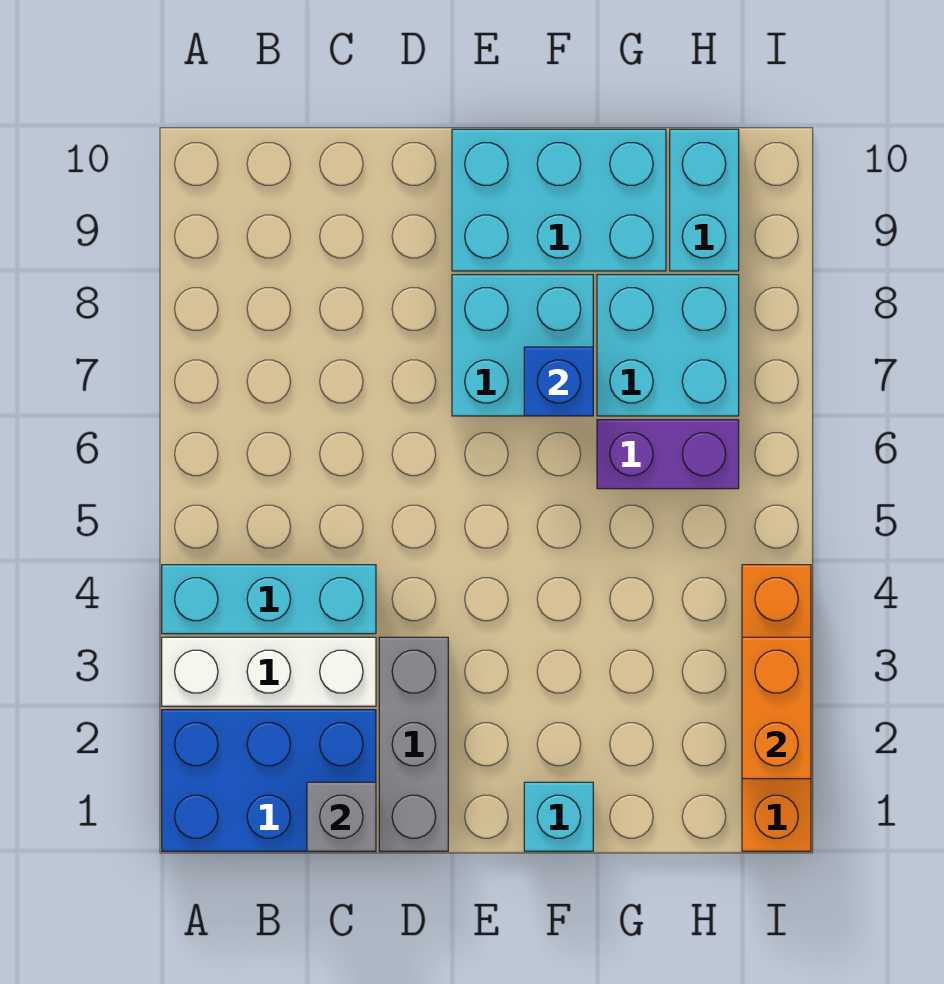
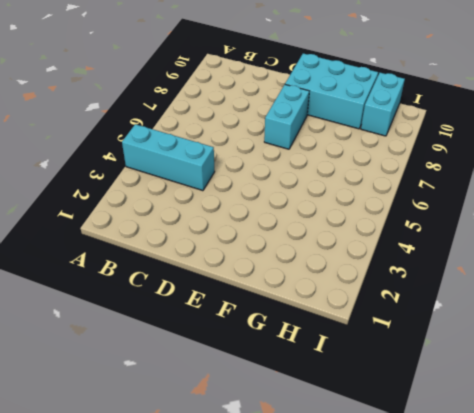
cyan brick E7:E8 level 1 -> cyan brick E7:F8 level 1
none -> blue brick A1:C2 level 1
none -> white brick A3:C3 level 1
none -> grey brick D1:D3 level 1

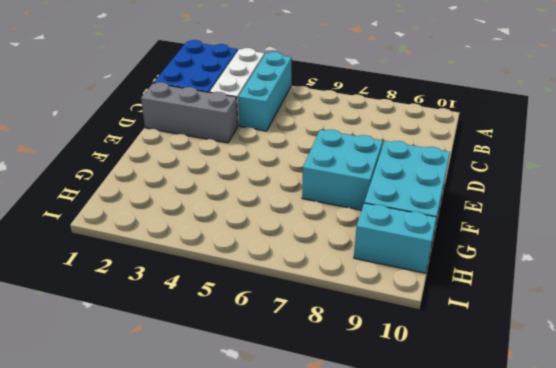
none -> cyan brick F1 level 1
none -> purple brick G6:H6 level 1
none -> cyan brick G7:H8 level 1

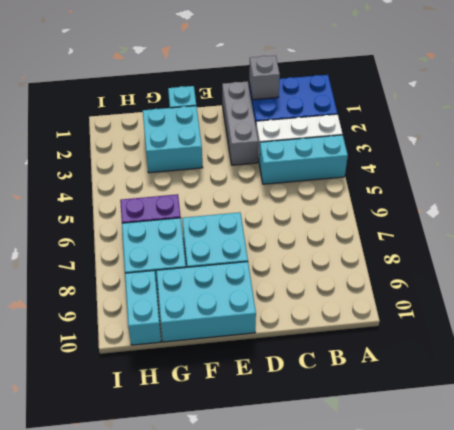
cyan brick F2:G3 level 1 -> none
none -> orange brick I1:I4 level 1
none -> blue brick F7 level 2
none -> orange brick I2:I3 level 2

